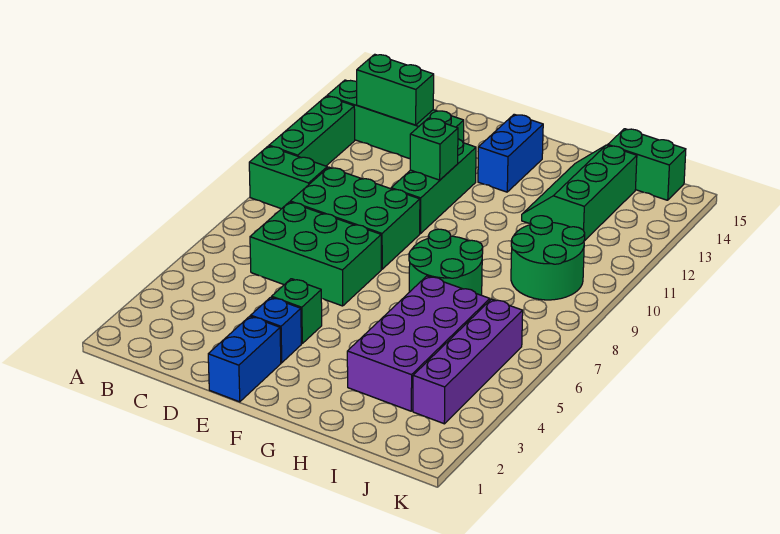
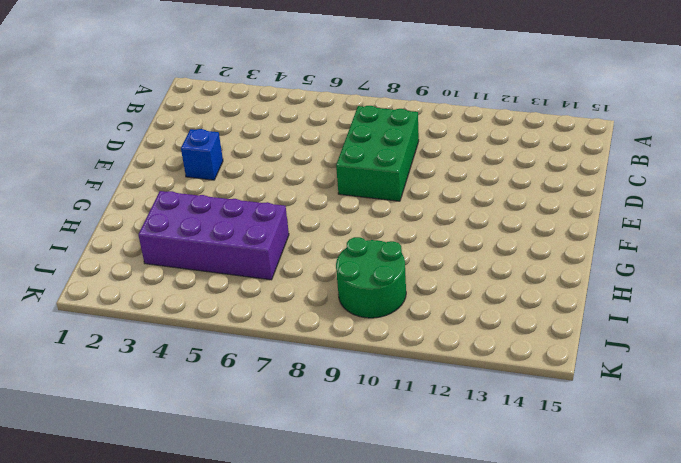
none -> green brick A9:B9 level 1
none -> green brick A10:A12 level 1
none -> green brick A13:D13 level 1

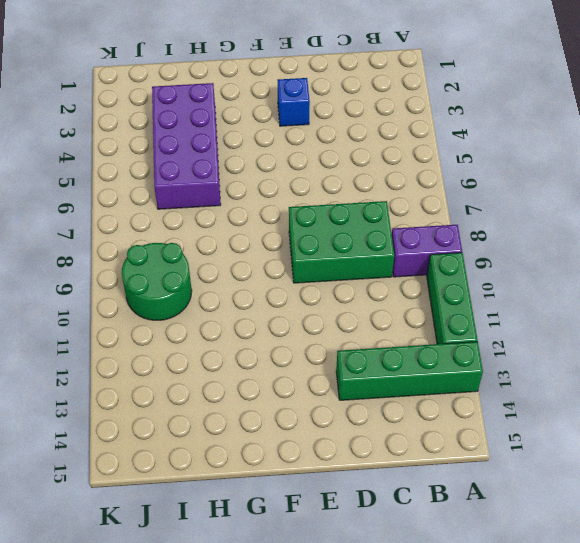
purple brick A9:B9 level 1 -> green brick A9:B9 level 1
none -> green brick C6:E7 level 1
none -> blue brick E1:E2 level 1
none -> green brick E4 level 1

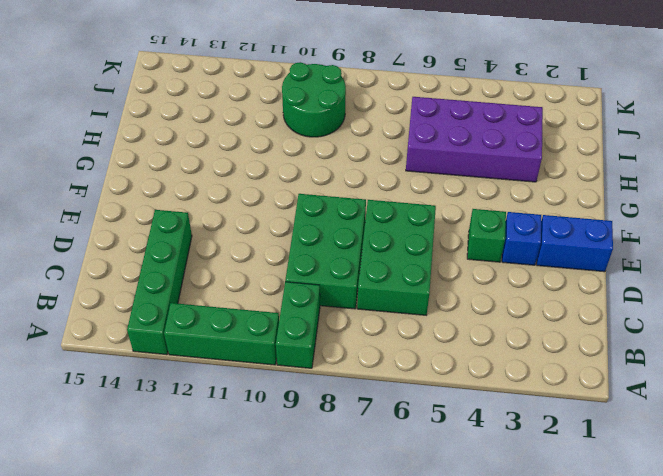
none -> green brick E10:E12 level 1
none -> blue brick F13:F14 level 1
none -> green round brick G7:H8 level 1

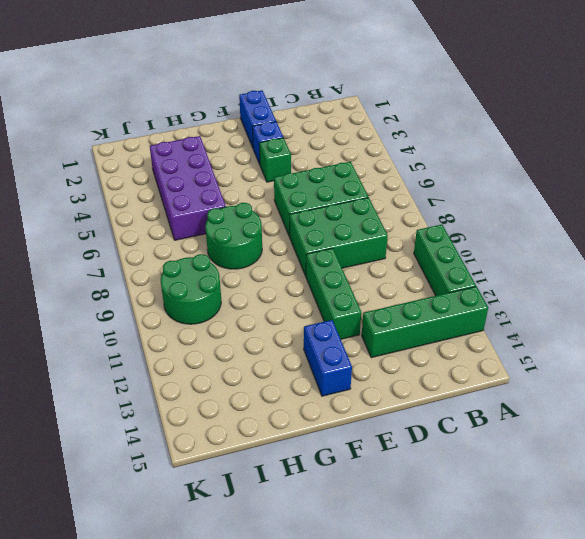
none -> green brick A9:B9 level 1
none -> green slope H12:I14 level 1 top I
none -> green brick I15:J15 level 1

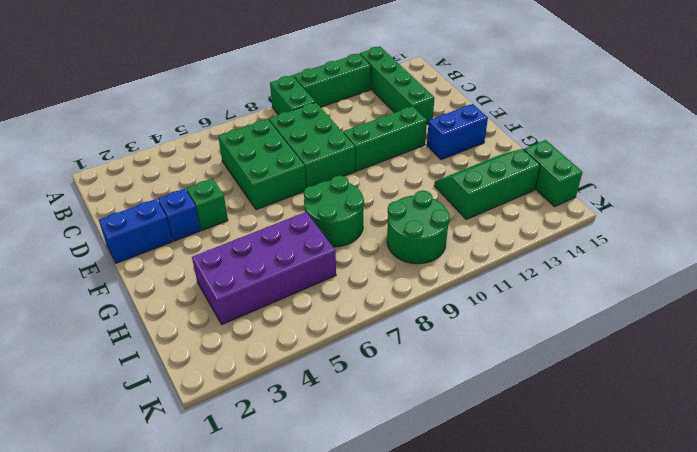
none -> purple brick J3:J6 level 1
none -> green brick B13:C13 level 2
none -> green brick E11 level 2

